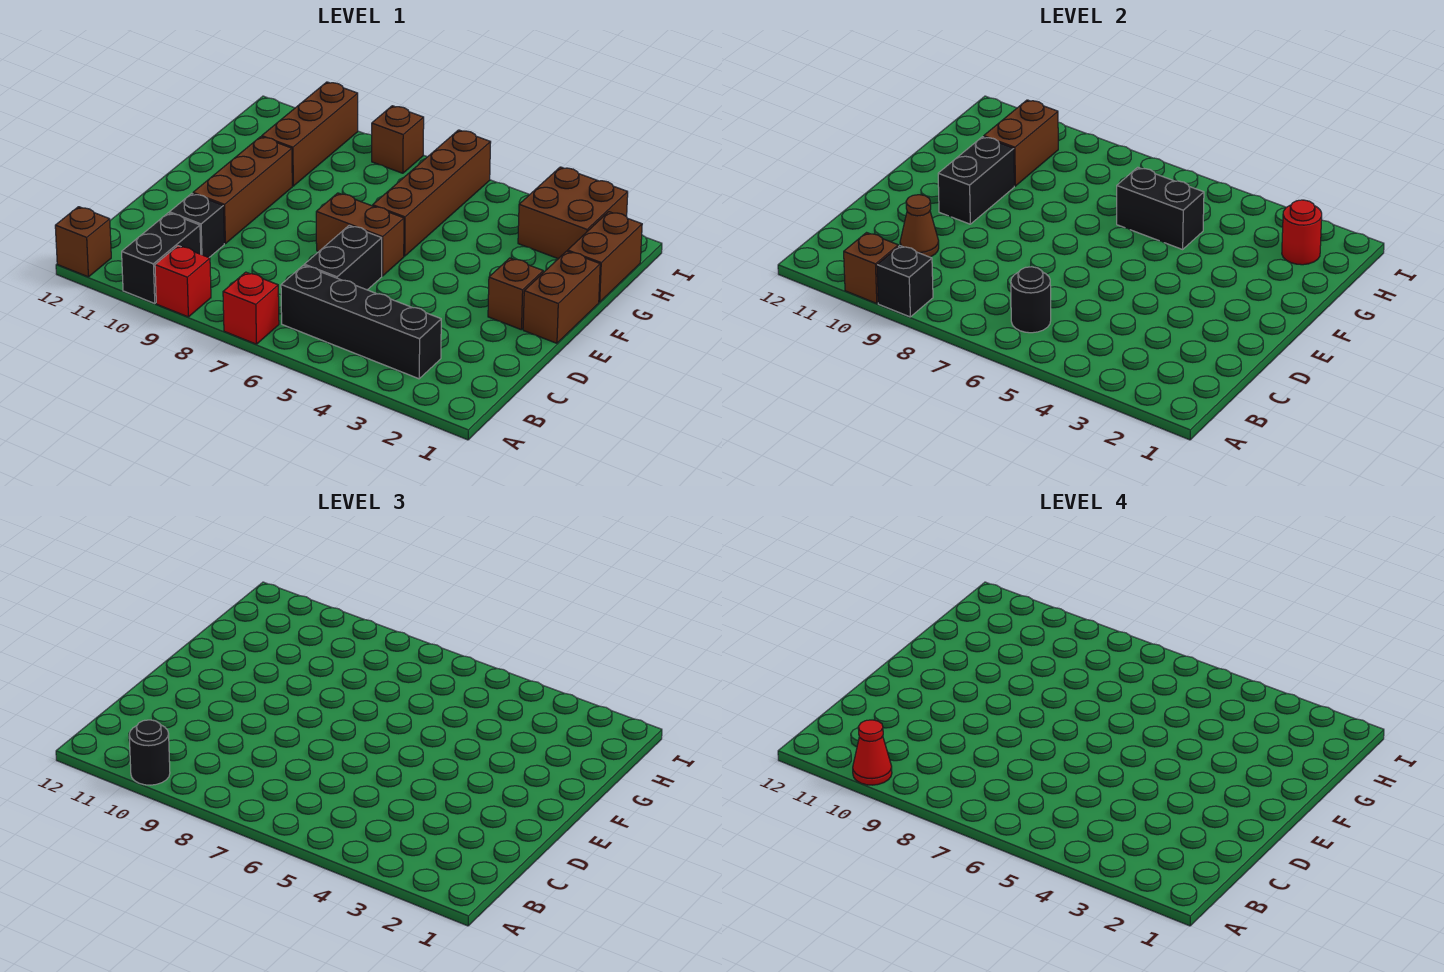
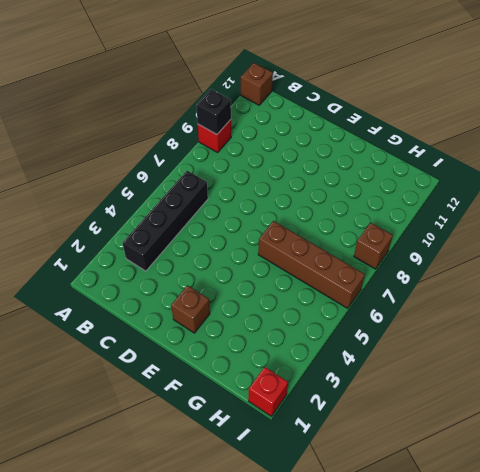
red brick I1 level 1 -> red brick A7 level 1
none -> black brick A10:B10 level 1
none -> black brick C6:D6 level 1
none -> black brick C10 level 1

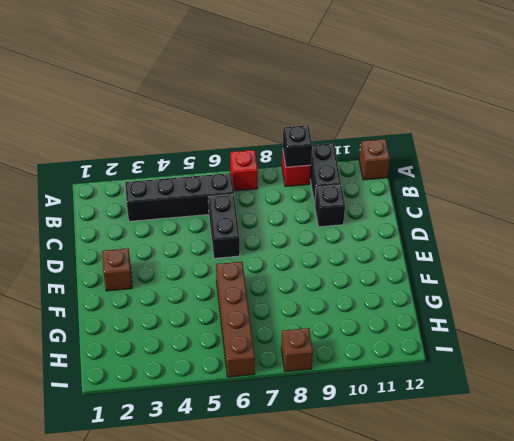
none -> brown brick D10:F10 level 1
none -> brown brick E1:F1 level 1
none -> brown brick E6:E7 level 1

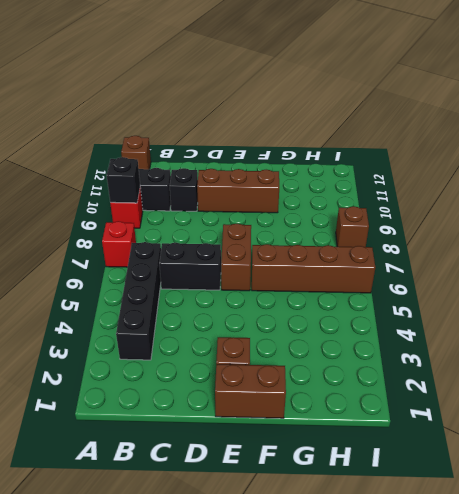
none -> brown brick G1:H1 level 1
none -> brown brick G10:I10 level 1
none -> brown brick H2:I3 level 1

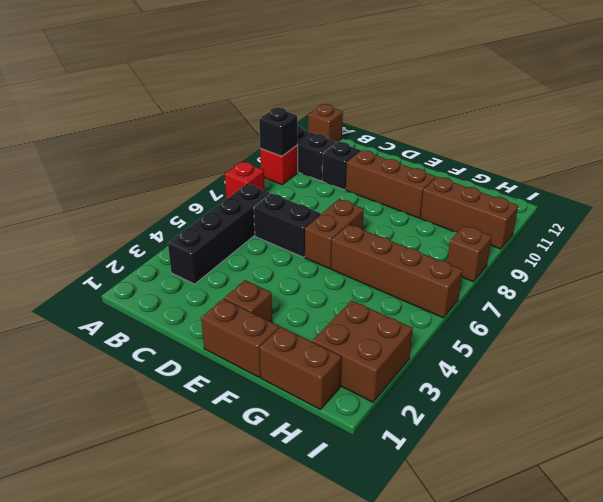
none -> brown brick A10 level 2
none -> black round brick B6 level 2
none -> brown cone C10 level 2

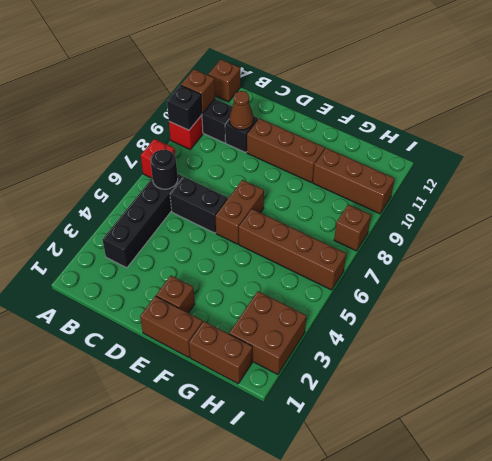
none -> black brick E10:F10 level 2
none -> black brick G5:G6 level 2
none -> brown brick G10:H10 level 2

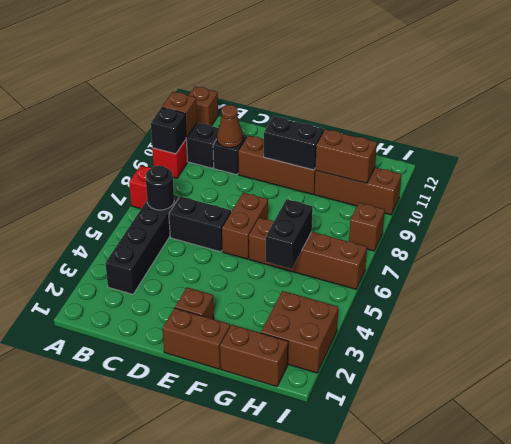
none -> red round brick H2 level 2
none -> black round brick A10 level 3
none -> red cone A10 level 4

